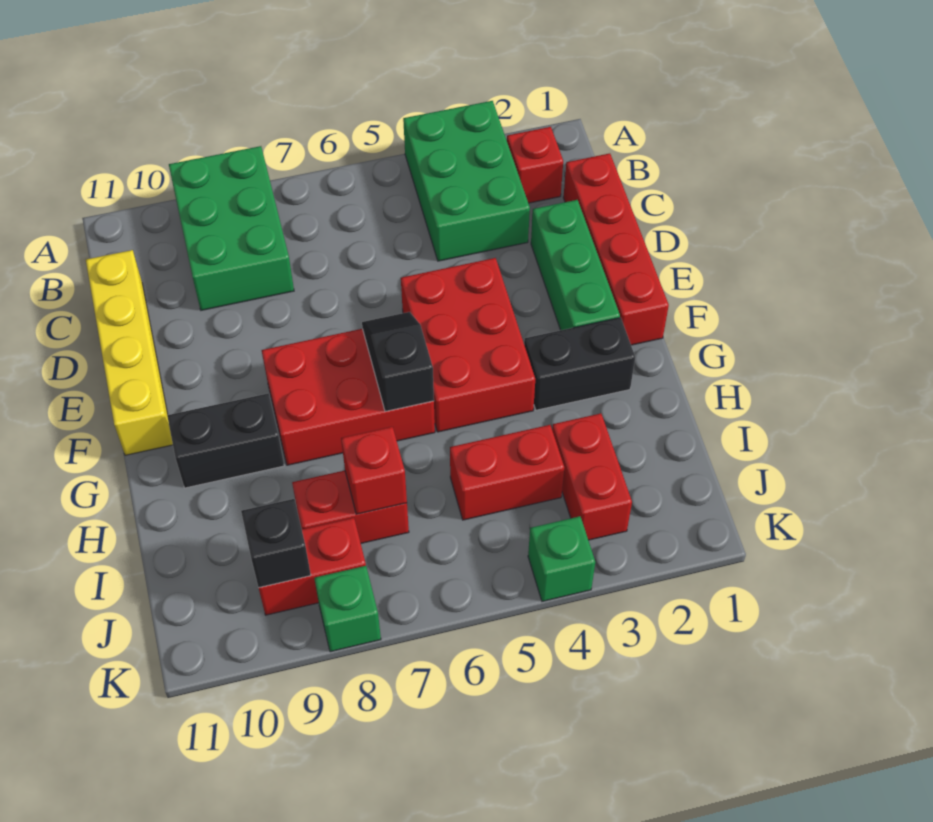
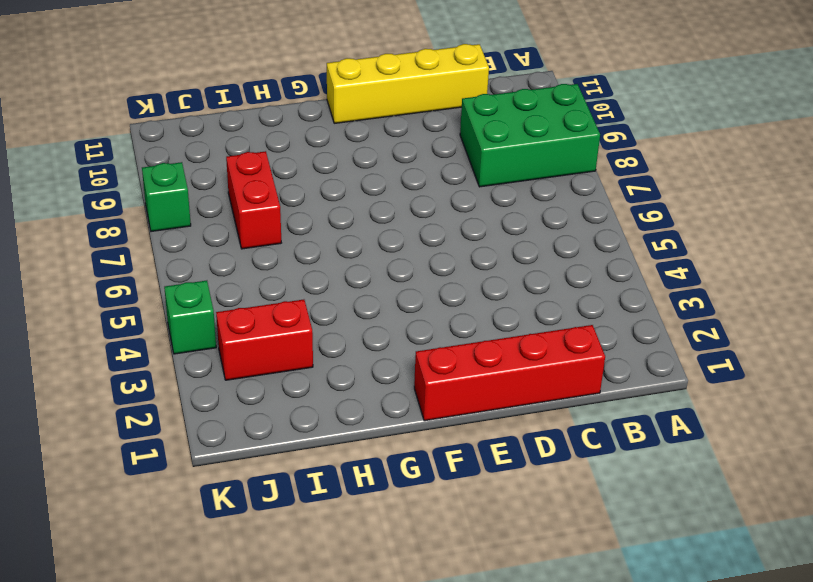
none -> green brick A3:C4 level 1
none -> red brick B2 level 1
none -> green brick D2:F2 level 1

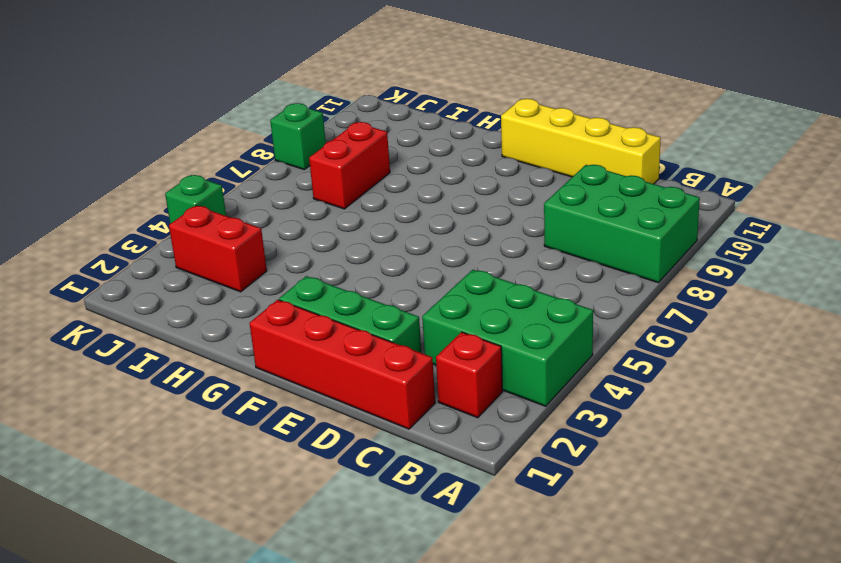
none -> red brick E4:G5 level 1
none -> red brick F6:G8 level 1
none -> black brick G2:G3 level 1

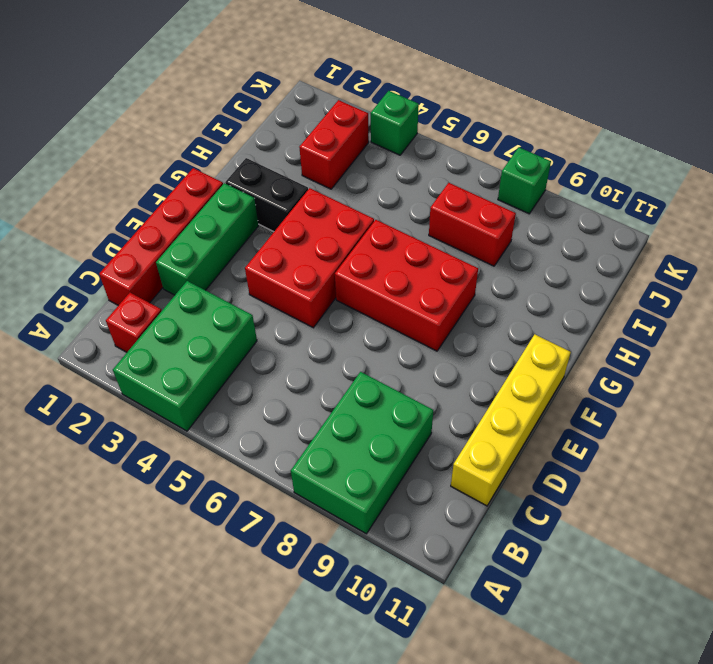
none -> black brick G9:G10 level 1
none -> red brick I4:I5 level 1
none -> red brick J8:J9 level 1

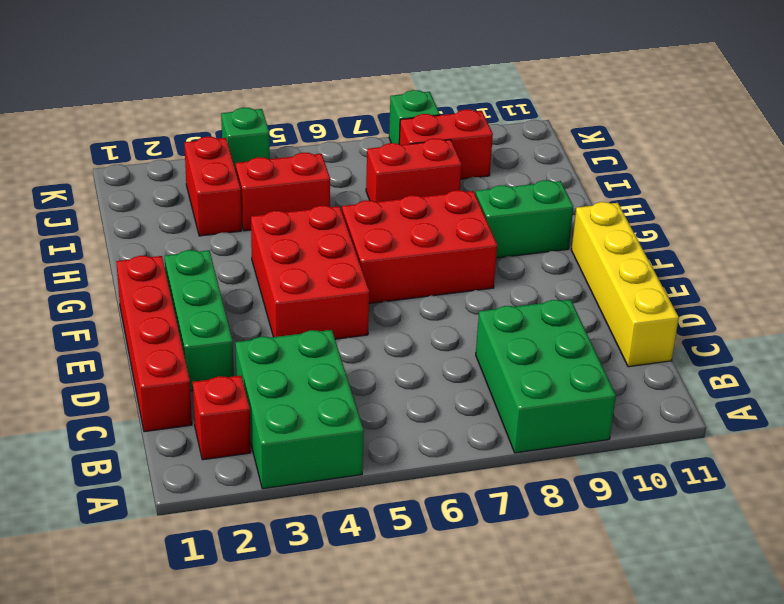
green brick G9:G10 level 1 -> black brick G9:G10 level 1
none -> black brick G2:G3 level 1
none -> black slope F6:G6 level 2 top G
none -> red brick I7 level 2

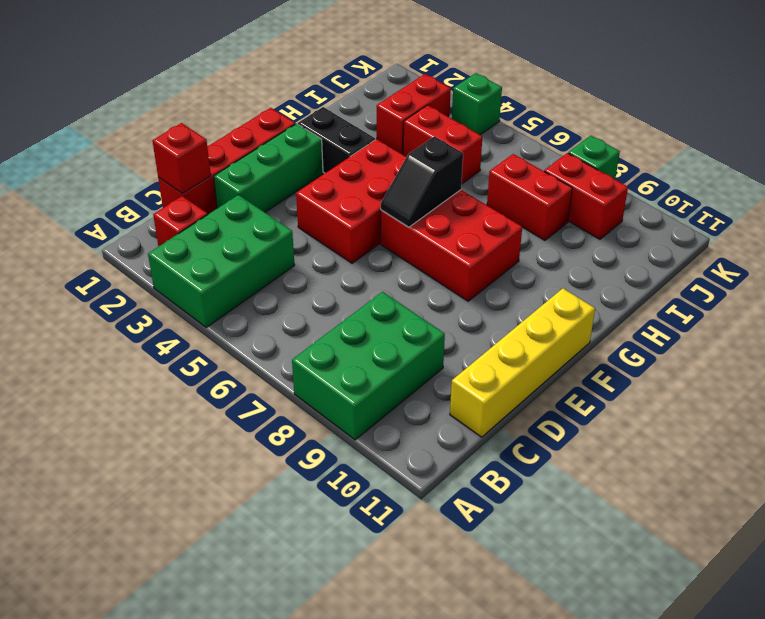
red brick C1 level 2 -> red brick I7 level 2
none -> black brick G9:G10 level 1
none -> black brick J9 level 2

